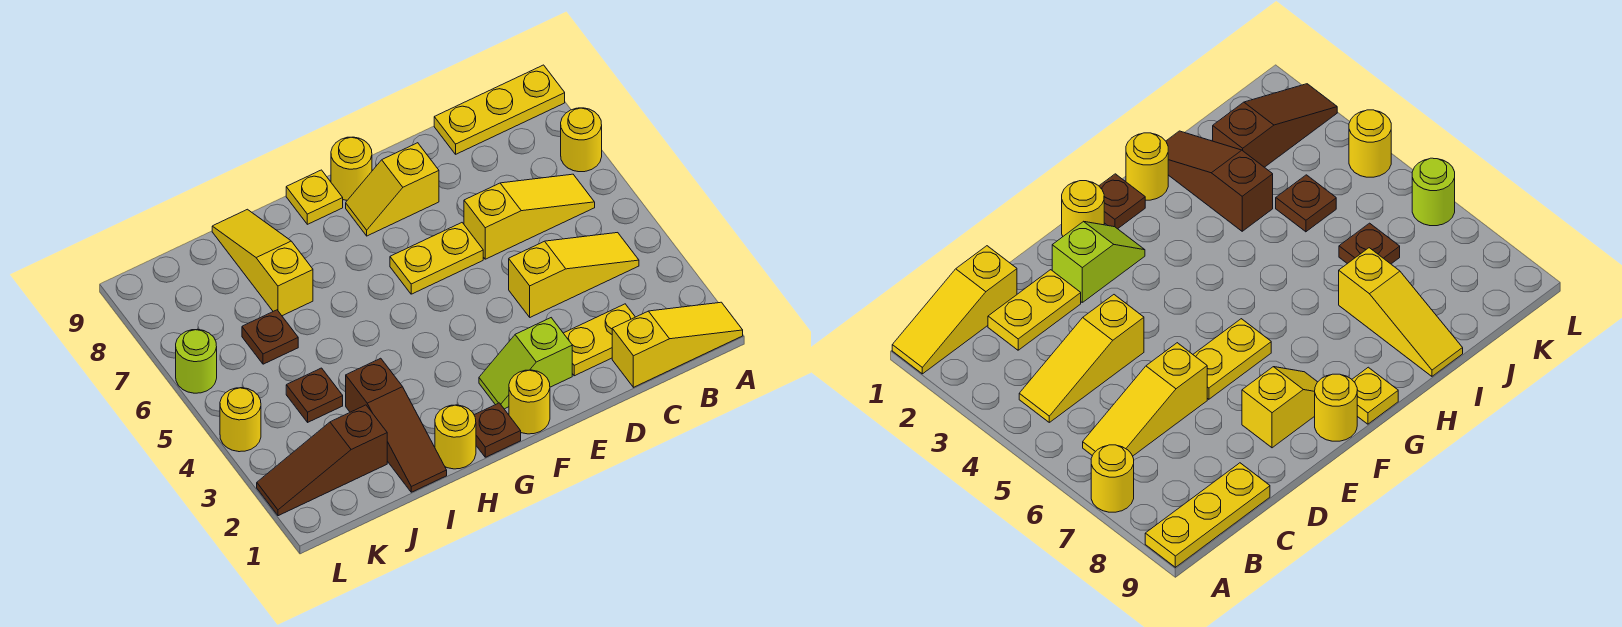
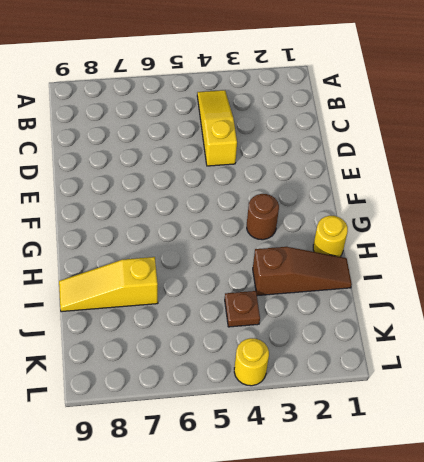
brown round brick G3 level 1 -> none
none -> yellow slope A1:C1 level 1 top C
none -> yellow round brick A7 level 1
none -> yellow plate A9:C9 level 1

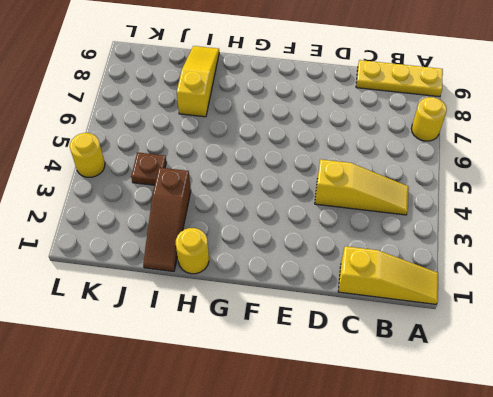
none -> yellow slope B6:D6 level 1 top D
none -> yellow plate C2:D2 level 1
none -> lime slope E2:F2 level 1 top E

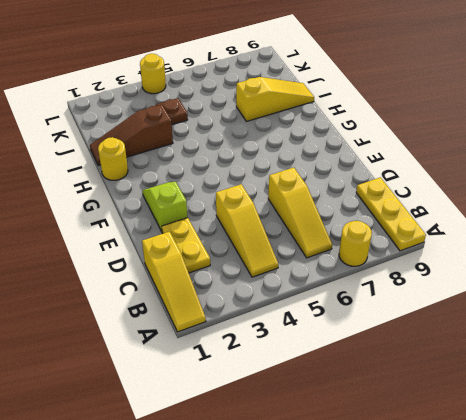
none -> yellow plate E6:F6 level 1
none -> yellow slope E8:F8 level 1 top E
none -> yellow round brick F1 level 1

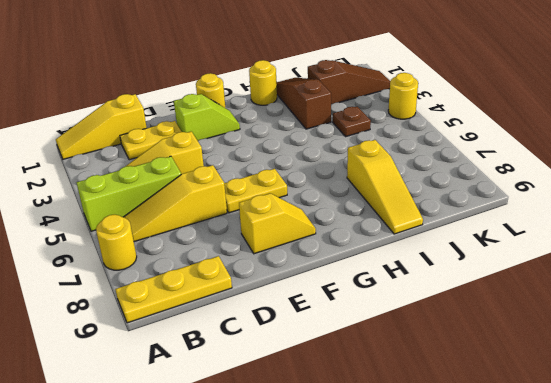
lime brick A5:C5 level 1 -> none
none -> yellow round brick F9 level 1
none -> brown plate G1 level 1
none -> yellow plate G9 level 1

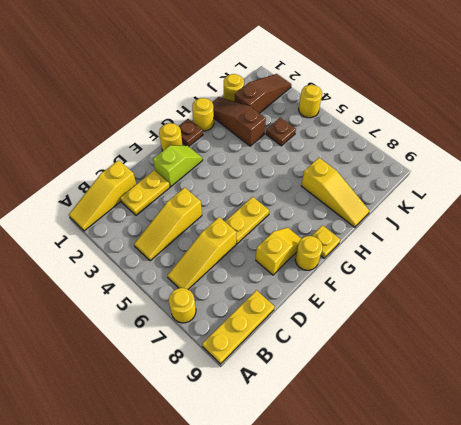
yellow round brick J1 level 1 -> none
none -> brown plate J6 level 1
none -> lime round brick L6 level 1

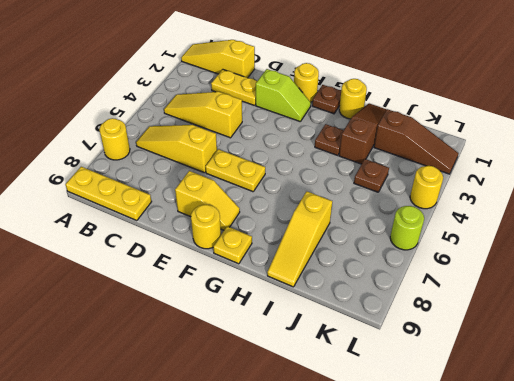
brown plate H3 level 1 -> brown plate J6 level 1

